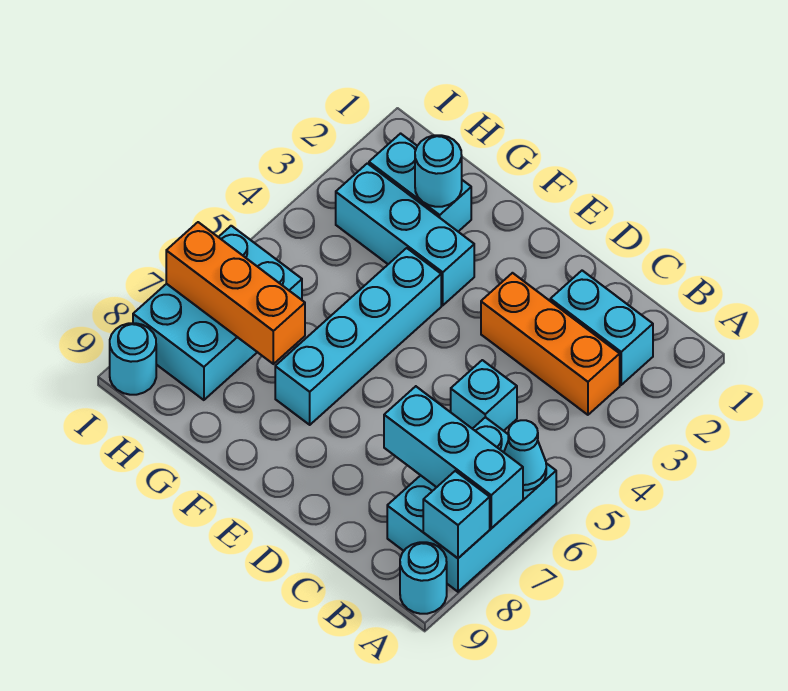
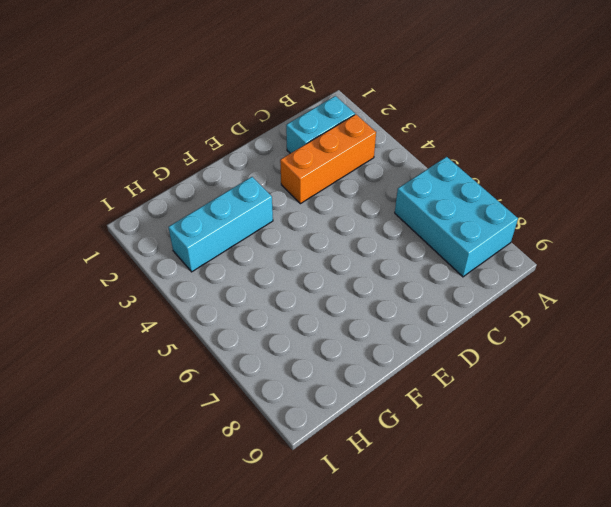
none -> cyan round brick A9 level 1
none -> cyan brick C5 level 1
none -> cyan brick F4:F7 level 1

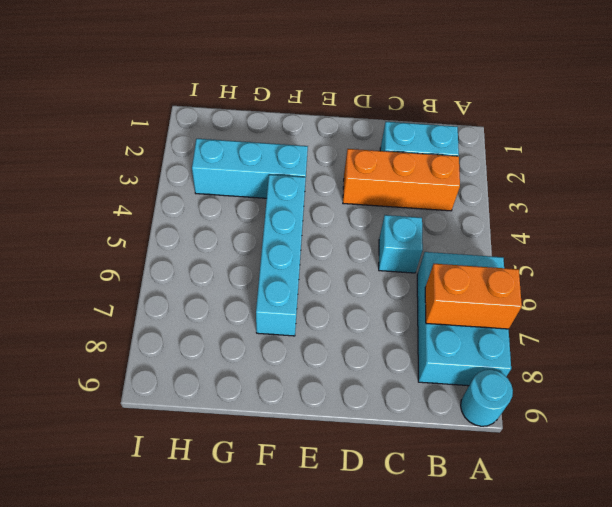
orange brick A7:B7 level 2 -> cyan brick A7:C7 level 2
none -> cyan brick G2:H2 level 1
none -> cyan brick H6:I8 level 1
none -> cyan round brick I9 level 1

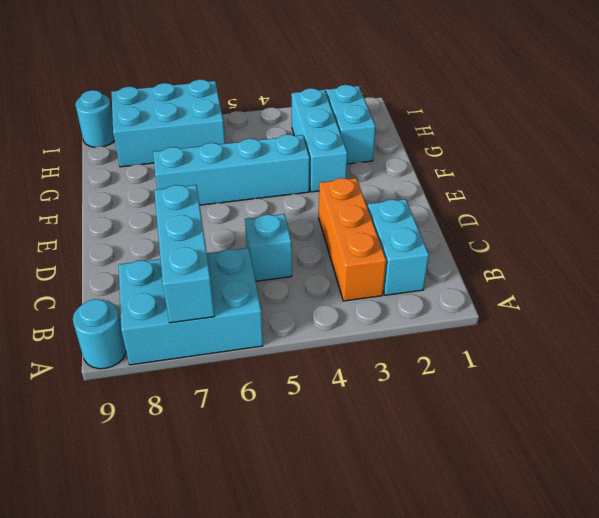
none -> cyan cone A6 level 2
none -> cyan brick A8 level 2
none -> cyan round brick G2 level 2

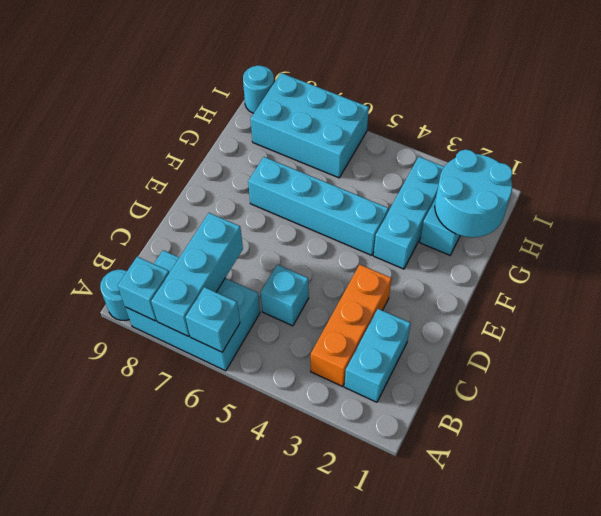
cyan brick A6 level 2 -> cyan cone A6 level 2
cyan round brick G1:H2 level 2 -> cyan round brick G2 level 2
none -> orange brick G7:I7 level 2

